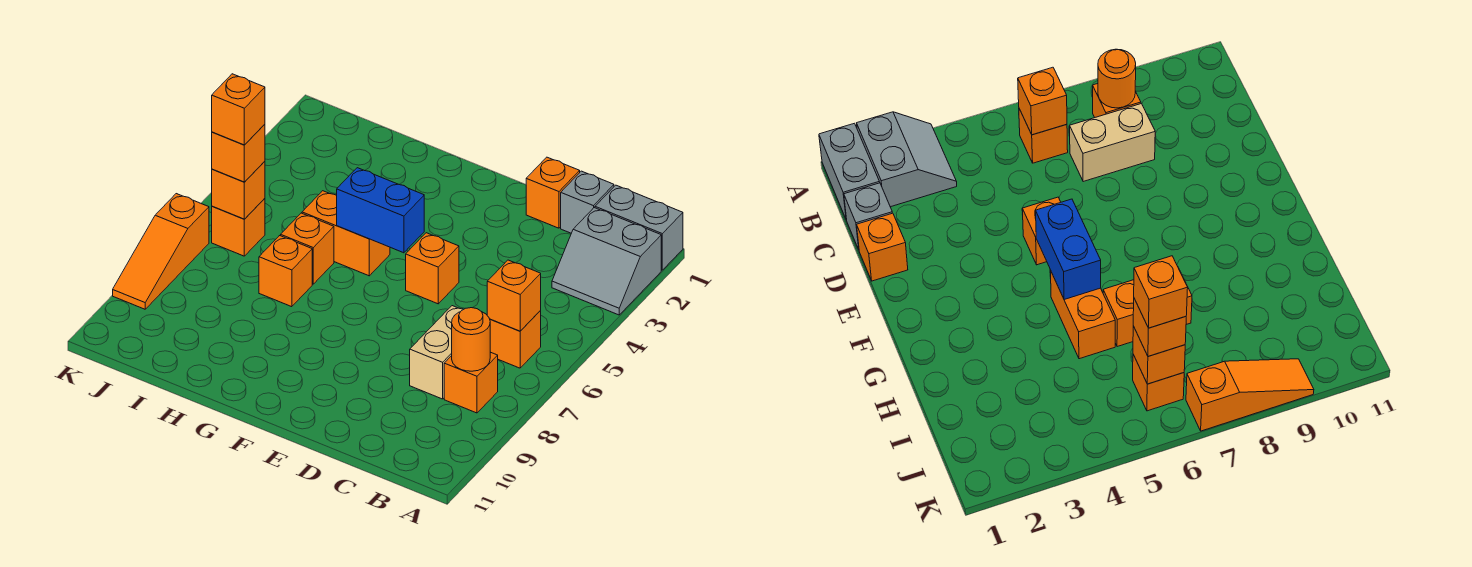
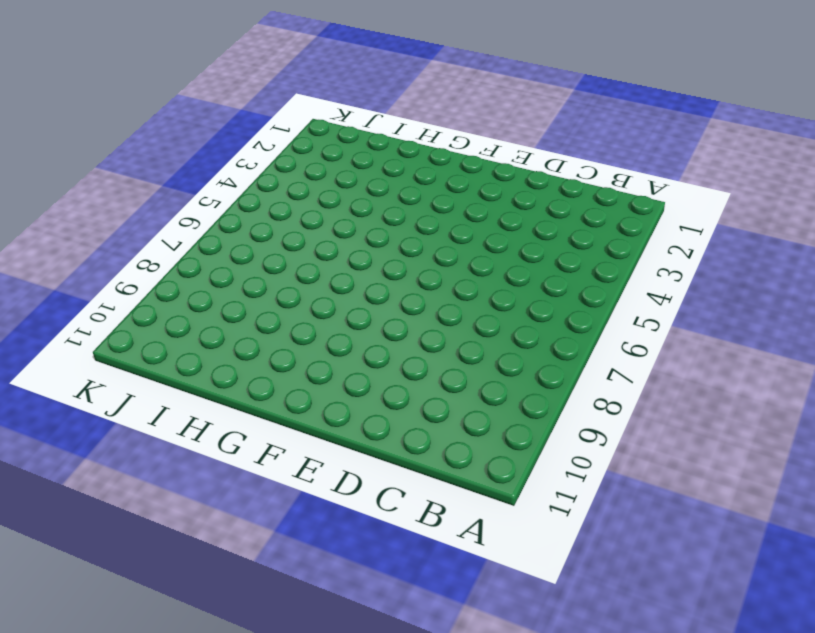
none -> grey brick A1:B1 level 1
none -> grey slope A2:B3 level 1 top 2
none -> orange brick B6 level 1

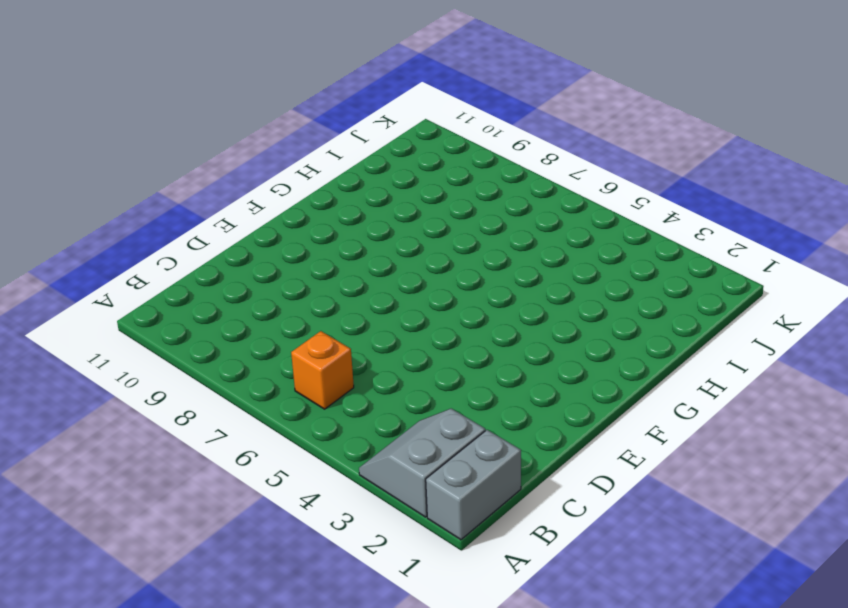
none -> orange brick B8 level 1
none -> grey brick C1 level 1
none -> tan brick C7:C8 level 1

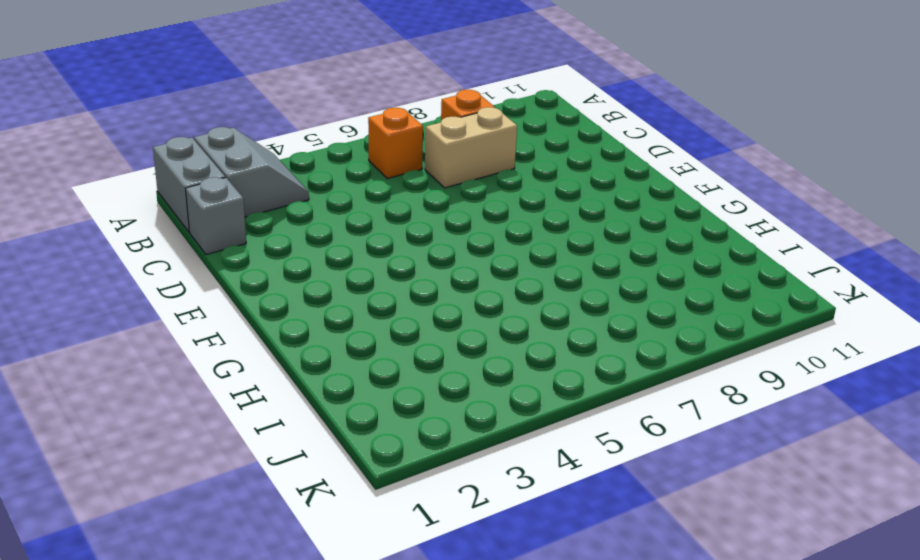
none -> orange brick D1 level 1
none -> orange brick E5 level 1
none -> orange brick G5:H5 level 1

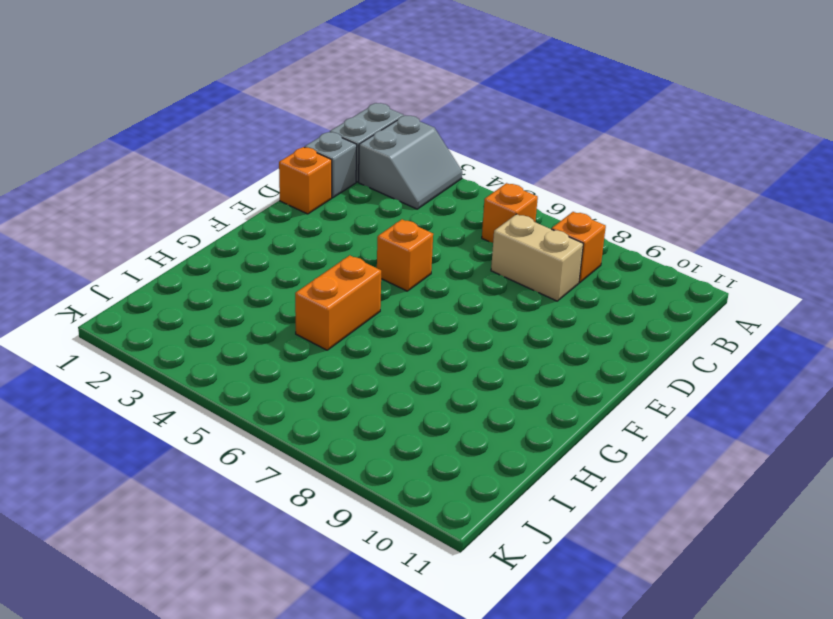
none -> orange brick H6 level 1
none -> orange brick H7 level 1
none -> orange brick J6 level 1

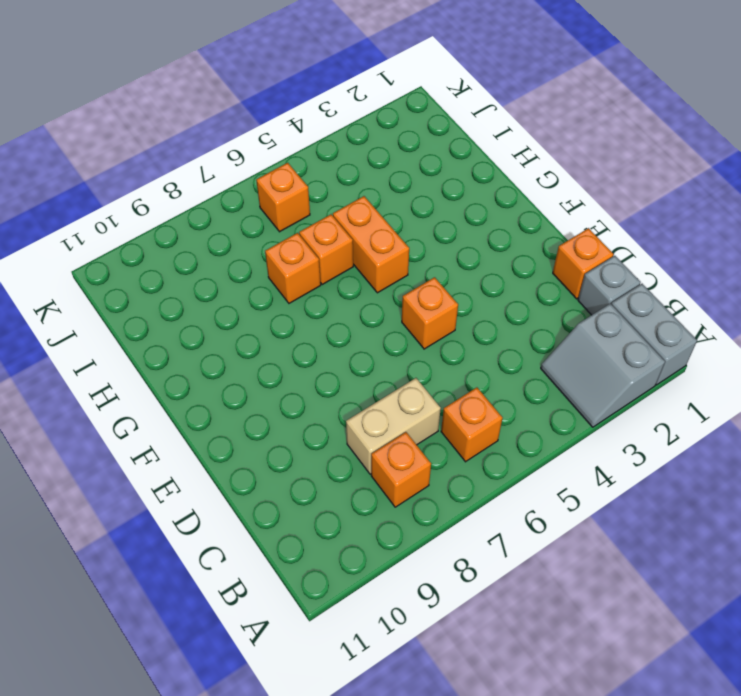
none -> orange slope K7:K9 level 1 top 7
none -> orange brick B6 level 2
none -> orange round brick B8 level 2

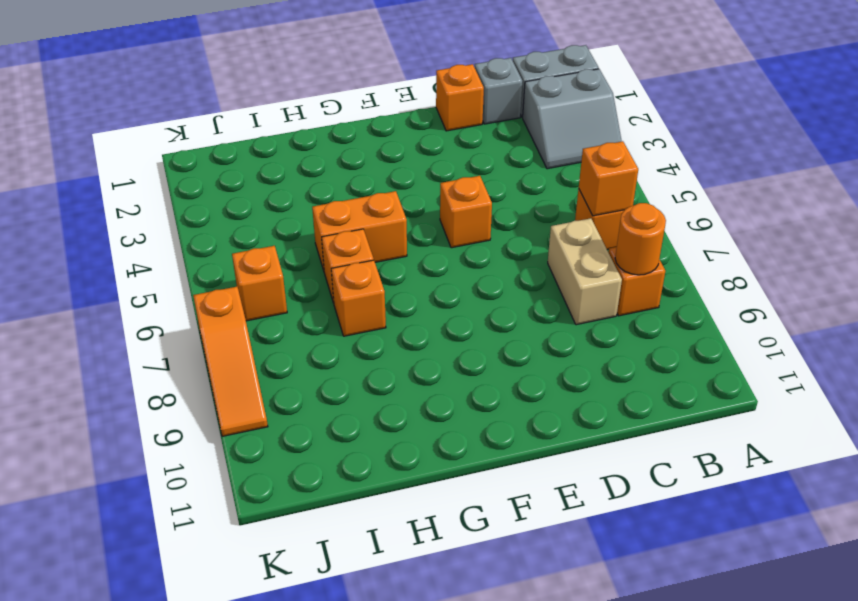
none -> blue brick F5:G5 level 2
none -> orange brick J6 level 2
none -> orange brick J6 level 3

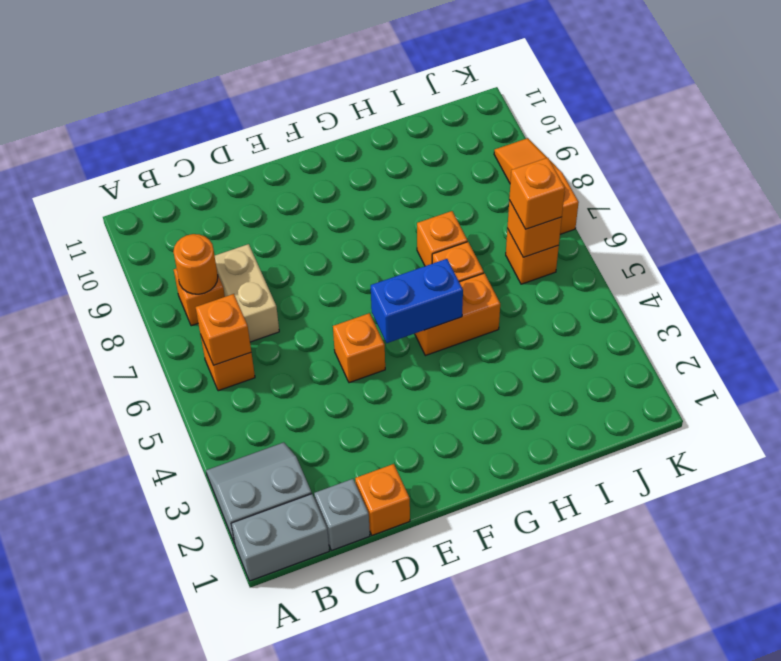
none -> orange brick J6 level 4

